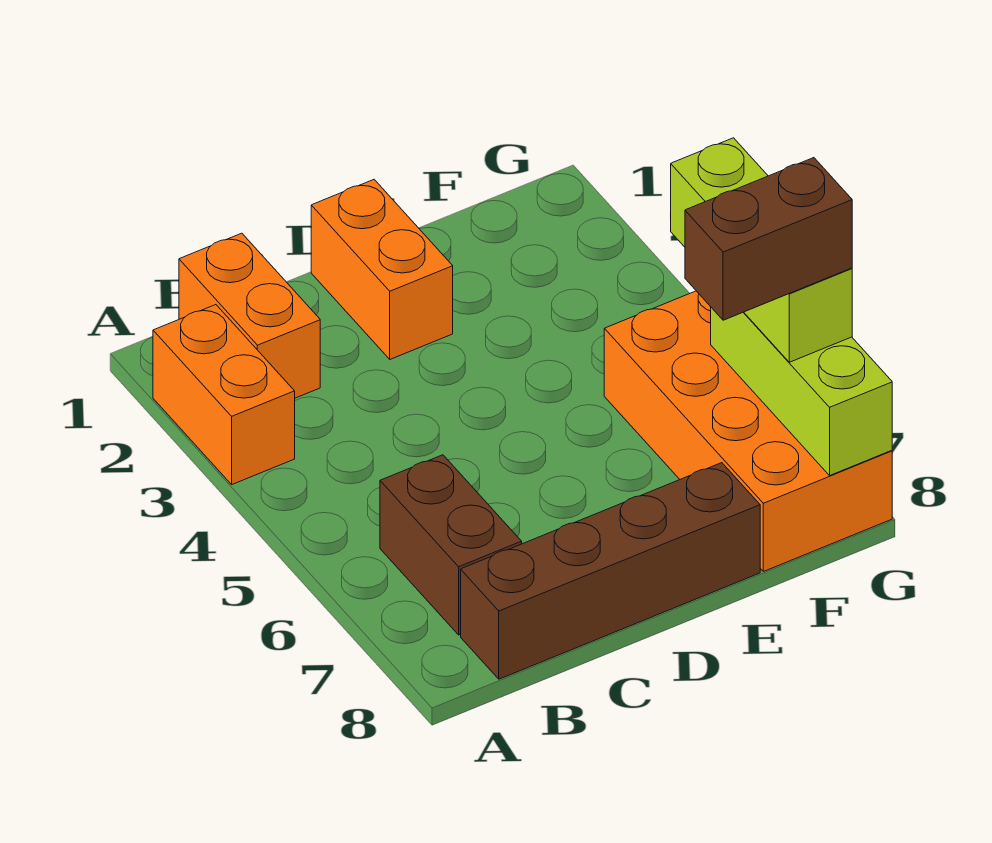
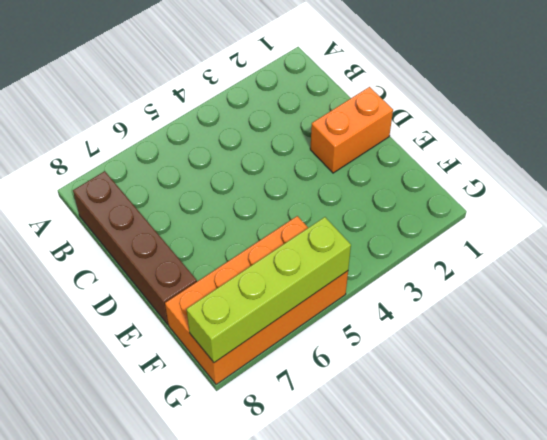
lime brick G5:G8 level 2 -> lime brick G6:G8 level 2
none -> orange brick A2:A3 level 1
none -> orange brick B1:B2 level 1

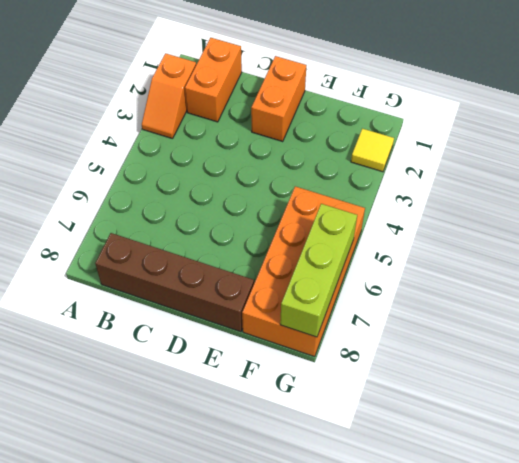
orange slope A2:A3 level 1 top 2 -> orange brick A2:A3 level 1
yellow tile G2 level 1 -> none
none -> brown brick B6:B7 level 1
none -> lime brick G5:G7 level 3

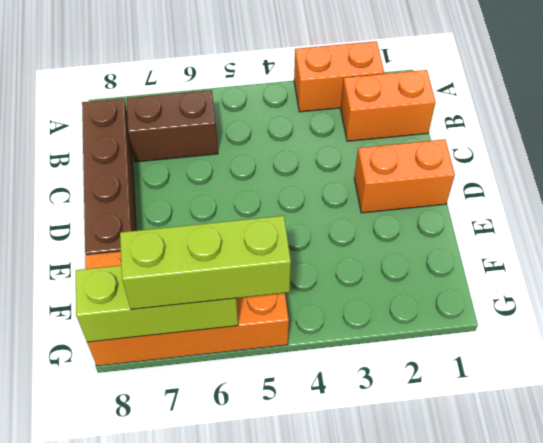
none -> brown brick F7:G7 level 4

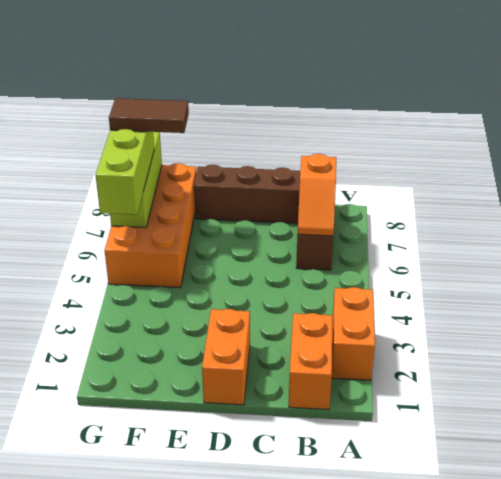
orange slope B6:B7 level 2 top 7 -> none
brown tile F7:G7 level 4 -> brown brick F7:G7 level 4

